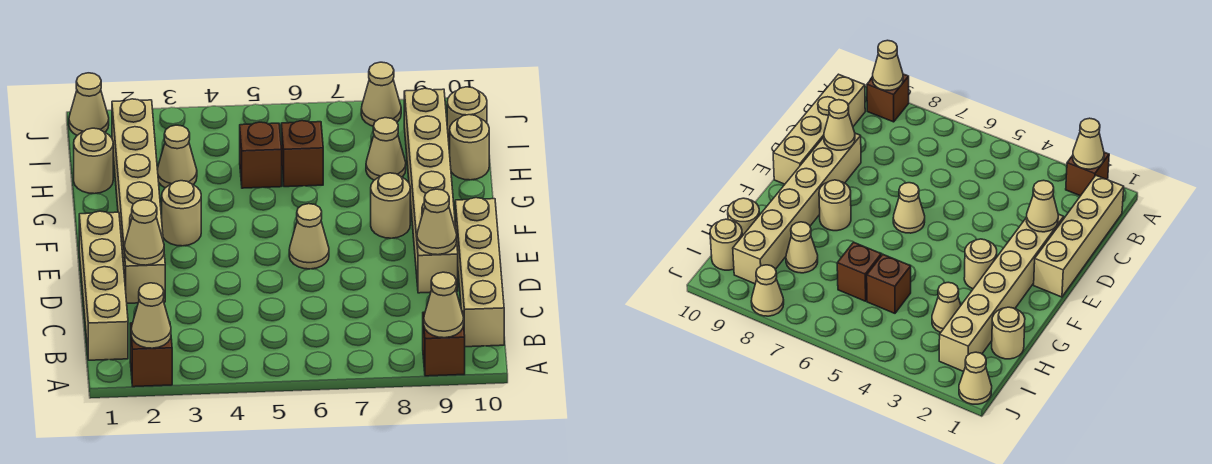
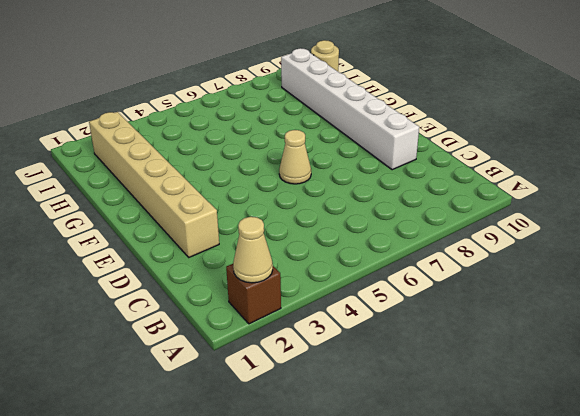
white brick D9:I9 level 1 -> tan brick D9:I9 level 1
none -> brown brick A9 level 1
none -> tan brick B1:E1 level 1
none -> tan brick B10:E10 level 1

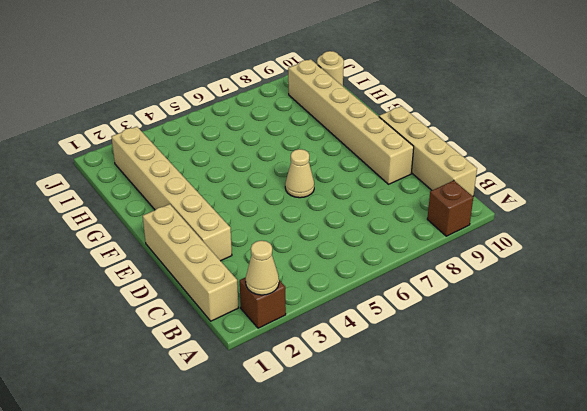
none -> tan round brick F3 level 1
none -> tan round brick F8 level 1
none -> tan round brick H1 level 1

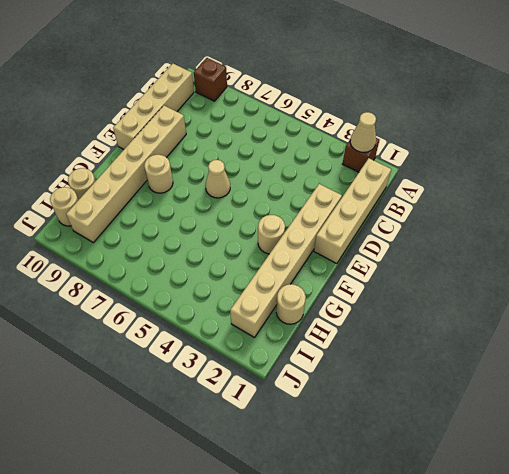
none -> tan cone H3 level 1
none -> brown brick H5 level 1
none -> brown brick H6 level 1

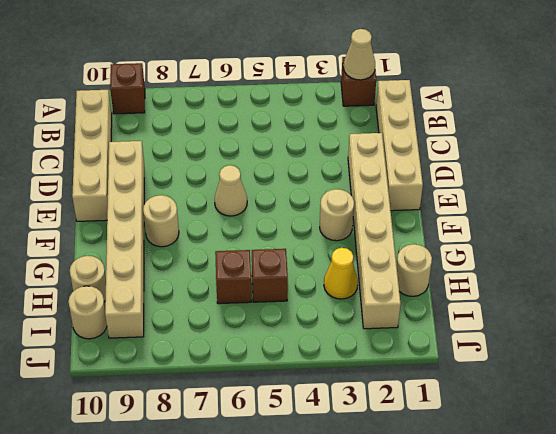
yellow cone H3 level 1 -> tan cone H3 level 1
none -> tan cone H8 level 1
none -> tan cone J1 level 1
none -> tan cone J8 level 1

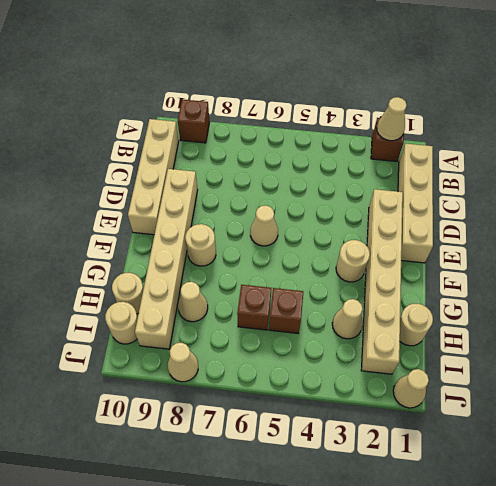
none -> tan cone A9 level 2
none -> tan cone D2 level 2
none -> tan cone D9 level 2

